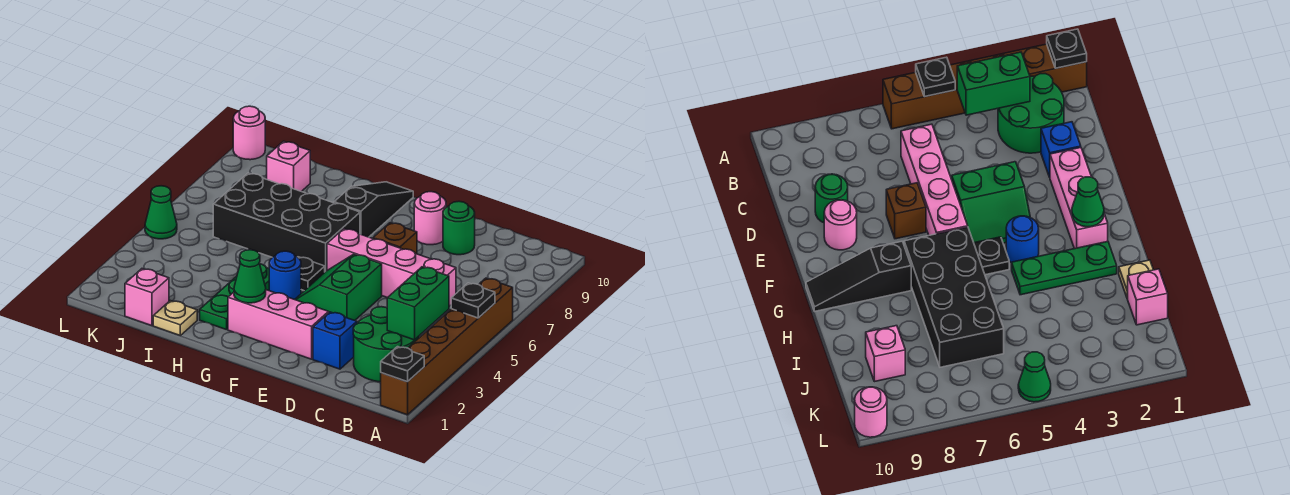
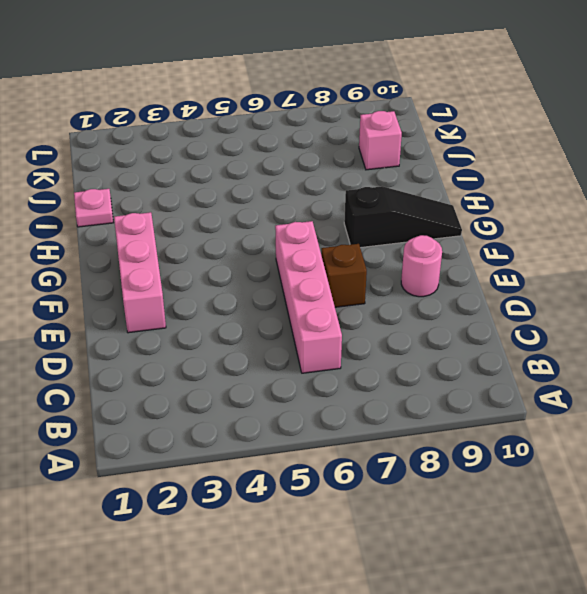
pink plate I1 level 1 -> tan plate I1 level 1
none -> brown brick A1:A6 level 1
none -> green round brick B2:C3 level 1
none -> blue brick D2 level 1

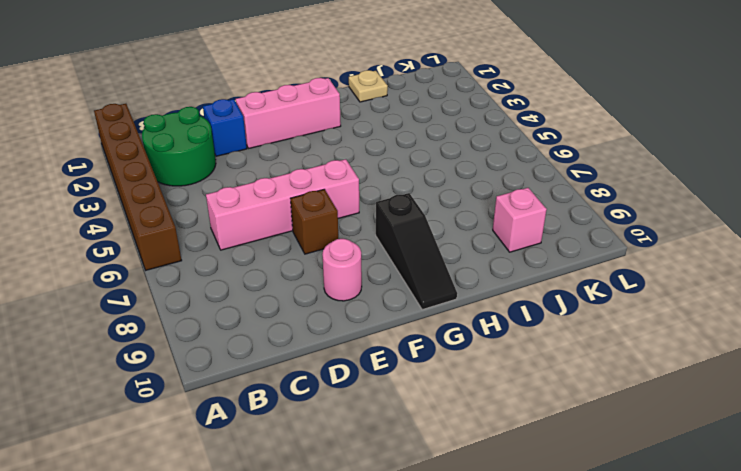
none -> green round brick D9 level 1
none -> green slope E4:F5 level 1 top E
none -> blue round brick G4 level 1

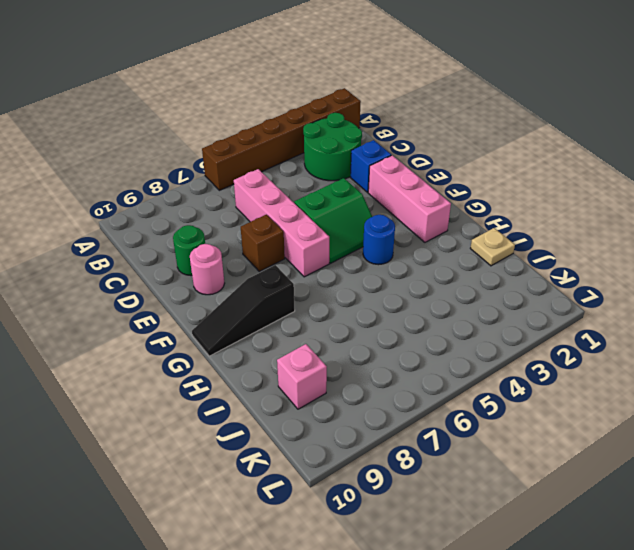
none -> black plate G5 level 1
none -> black brick G6:J7 level 1
none -> green plate H2:H4 level 1

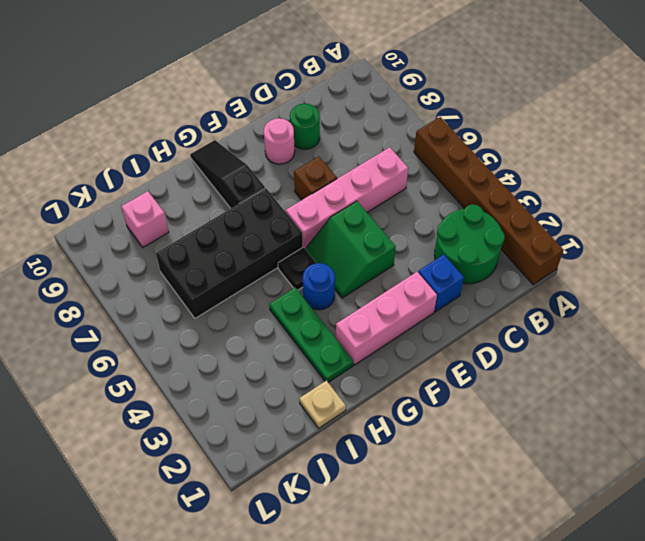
none -> pink brick J1 level 1
none -> green cone L5 level 1
none -> pink round brick L10 level 1

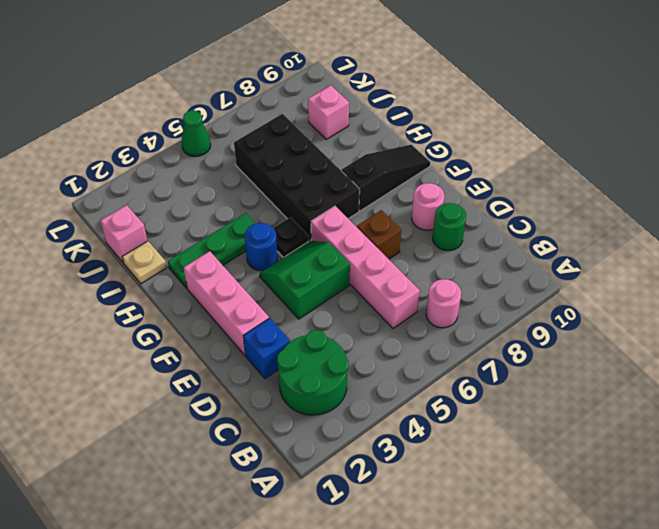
pink round brick B7 level 1 -> pink round brick L10 level 1
none -> brown brick A1:A6 level 1
none -> black plate A1 level 2
none -> black plate A5 level 2

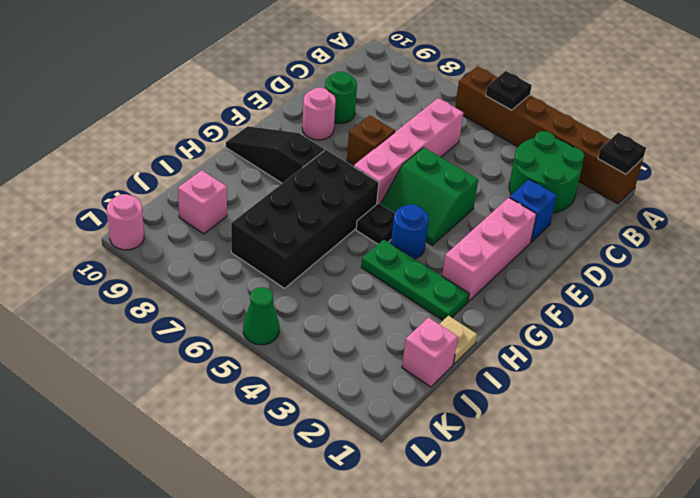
none -> green brick B3:B4 level 2
none -> green cone G2 level 2

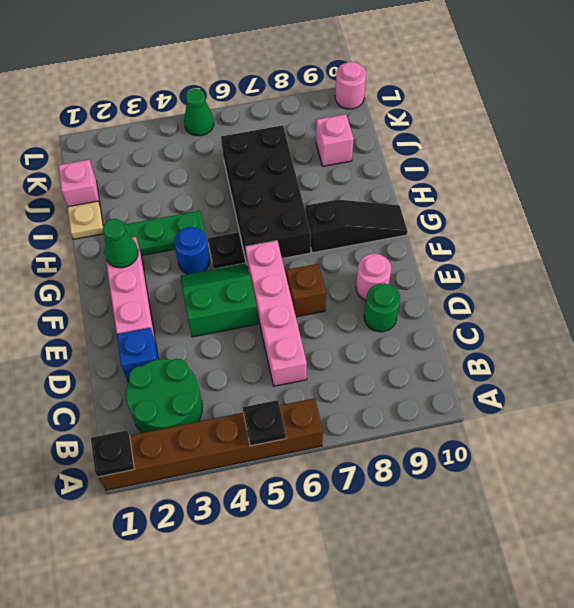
none -> green brick B3:B4 level 2

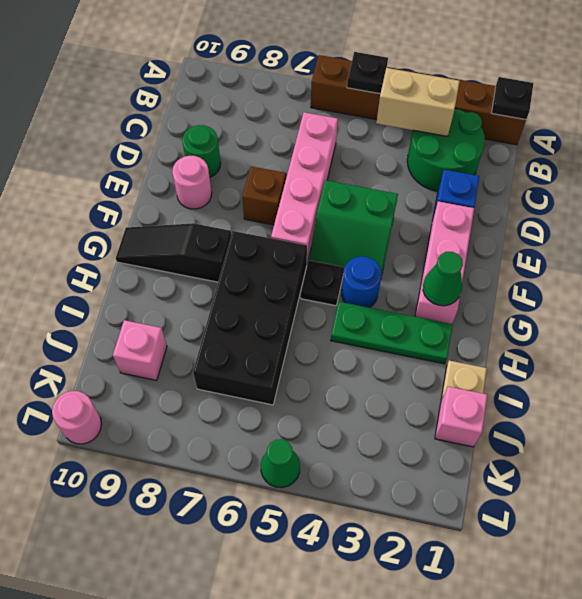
tan brick B3:B4 level 2 -> green brick B3:B4 level 2

